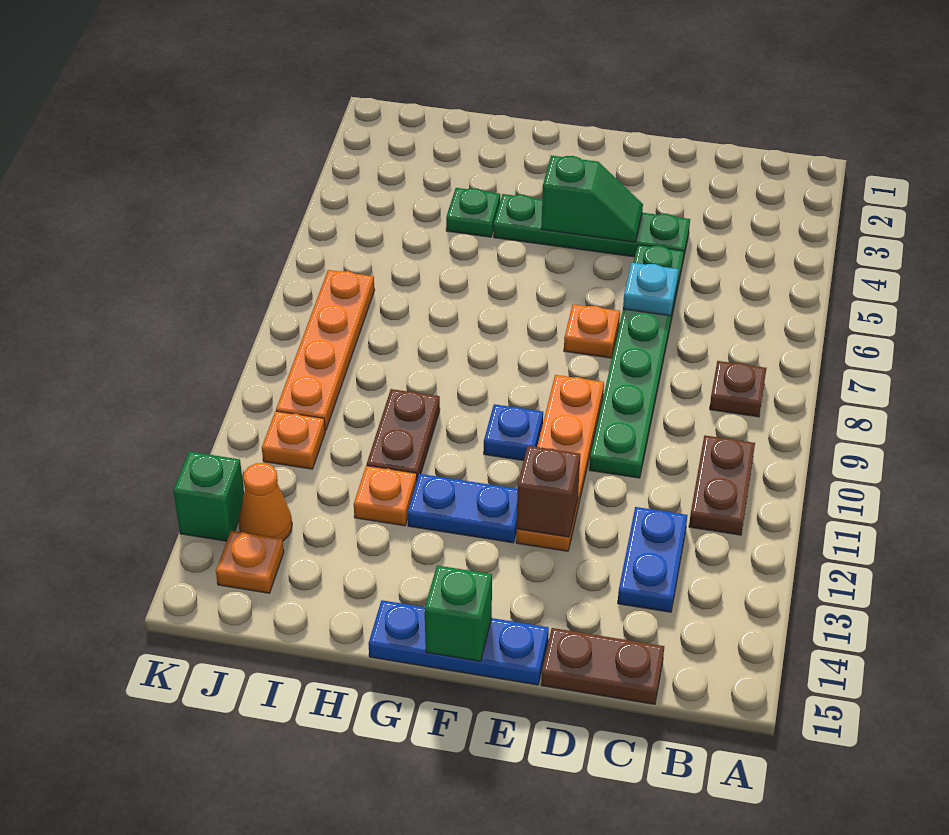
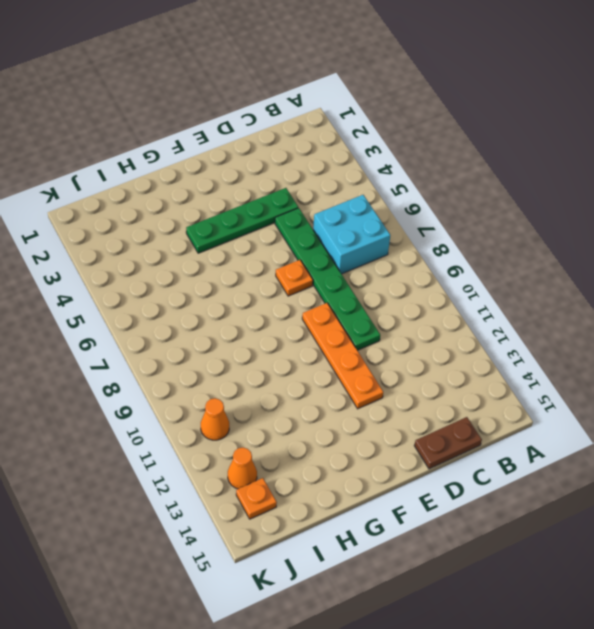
cyan brick B6:C7 level 1 -> none
orange cone J11 level 1 -> orange plate J11 level 1
none -> brown plate B8 level 1
none -> brown plate B10:B11 level 1
none -> blue plate C12:C13 level 1

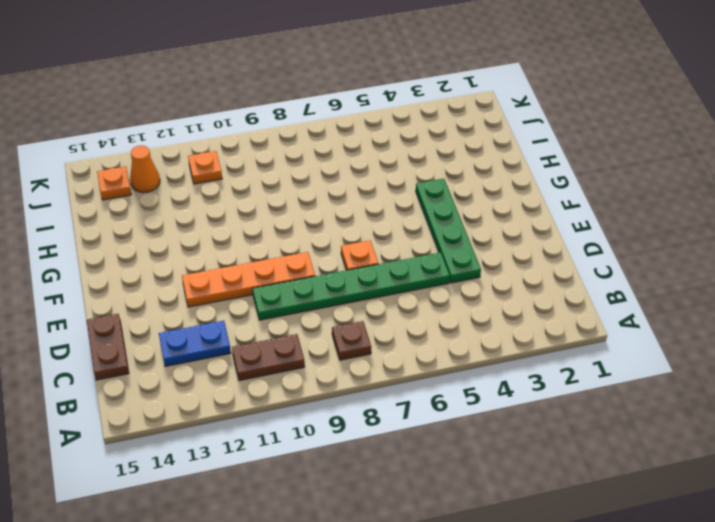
none -> blue plate E15:G15 level 1
none -> blue plate F10 level 1
none -> blue plate F12:G12 level 1

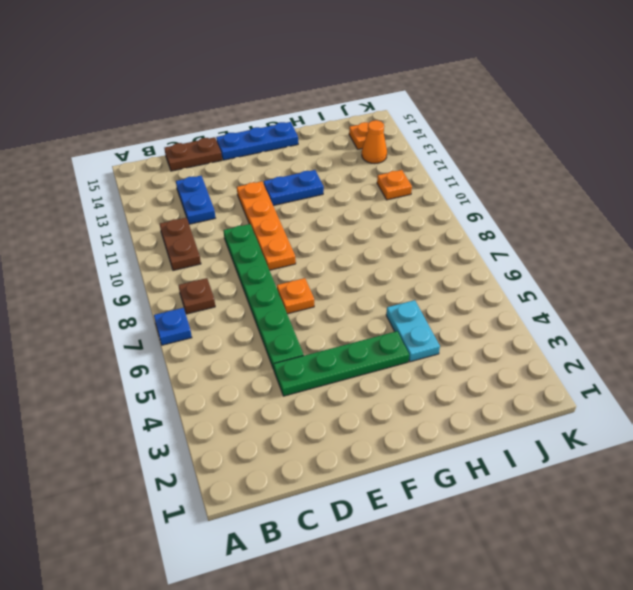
blue plate A7 level 1 -> blue plate F10 level 1
cyan plate H4:H5 level 1 -> green plate H4 level 1
none -> brown plate H10:H11 level 1
none -> orange plate H12 level 1
none -> orange plate J7:J10 level 1

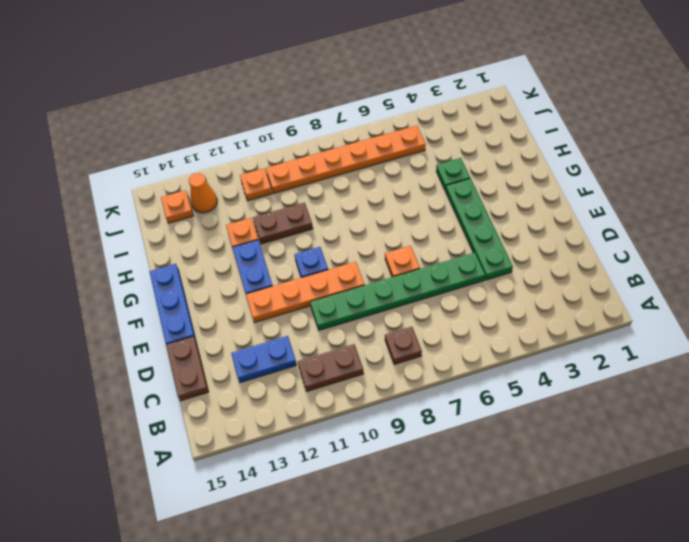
orange plate J5:J10 level 1 -> orange plate J7:J10 level 1
none -> green brick K13 level 1
none -> cyan plate D6 level 2
none -> green slope E4:F4 level 2 top F

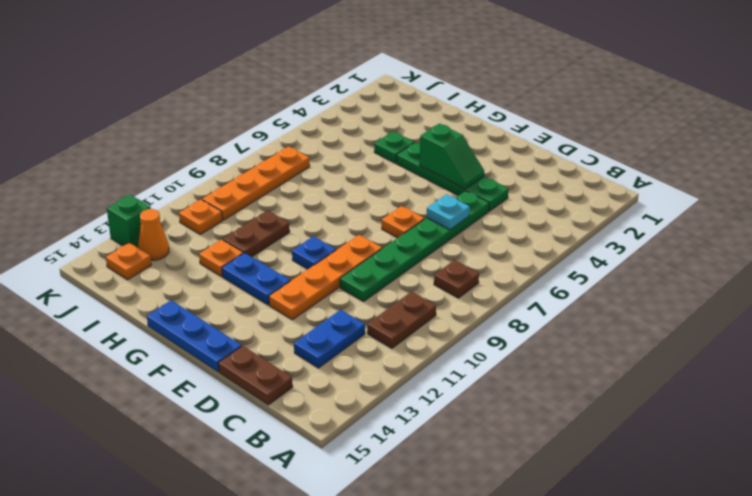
none -> brown brick E12 level 2
none -> green brick F15 level 2

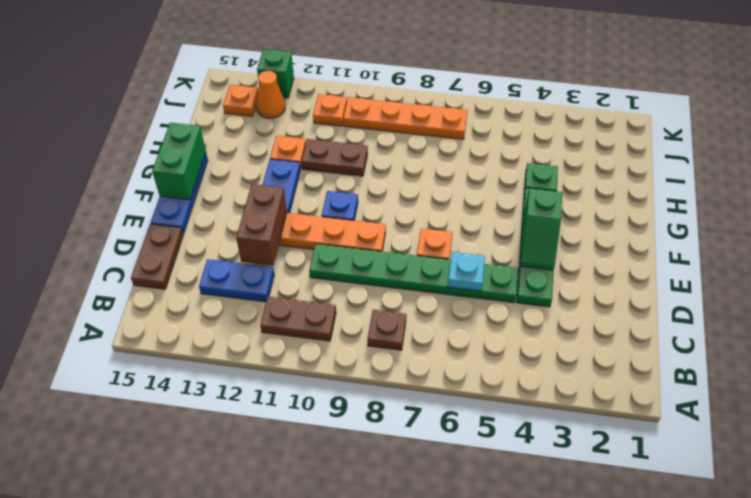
brown brick D12:E12 level 2 -> brown brick E12 level 2
green brick F15:G15 level 2 -> green brick F15 level 2

